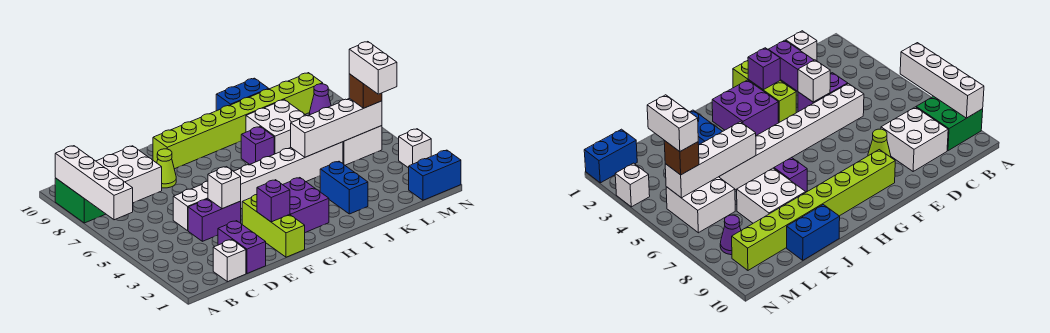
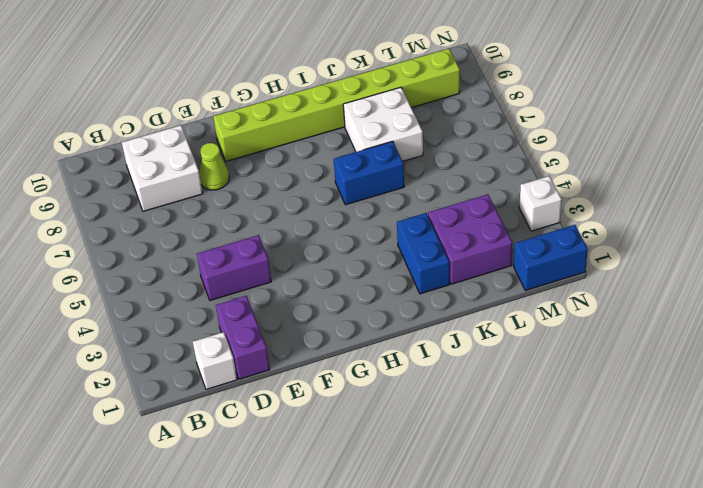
blue brick I6:J6 level 1 -> blue brick J10:K10 level 1
purple brick K2:L3 level 1 -> purple brick G2:H3 level 1
none -> green brick A8:B9 level 1
none -> white brick D5:K5 level 1
none -> lime brick F1:F3 level 1

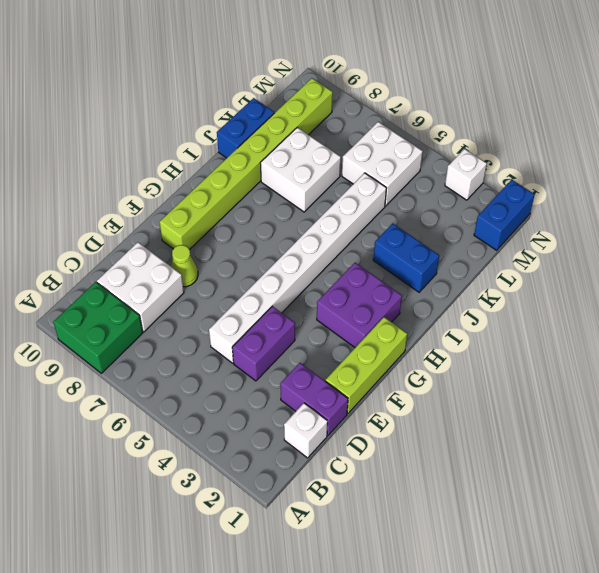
lime brick E1:G1 level 1 -> lime brick F1:F3 level 1
none -> purple brick I7 level 1
none -> purple cone M8 level 1
none -> white brick A6:A9 level 2

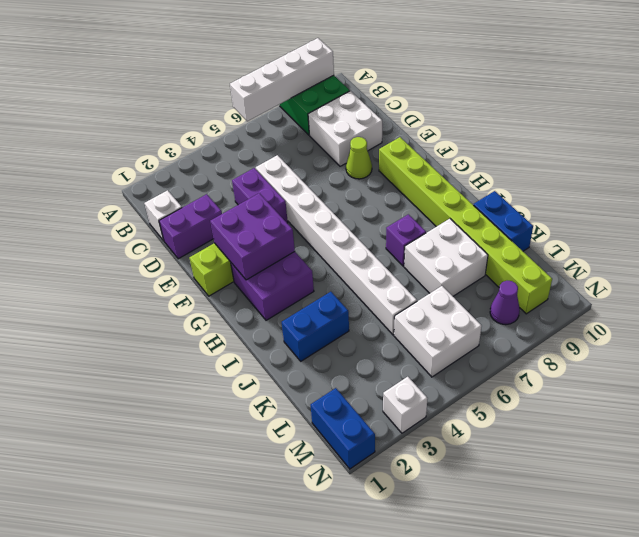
purple brick F2:G3 level 2 -> purple brick F2 level 2
none -> white brick E4 level 2
none -> white brick J5:M5 level 2
none -> brown brick M5 level 3

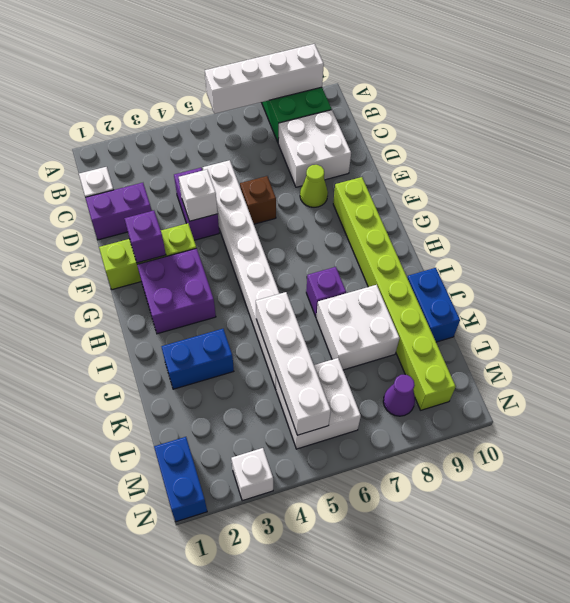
brown brick E6 level 1 -> brown brick M5 level 3
none -> white brick M4:M5 level 4

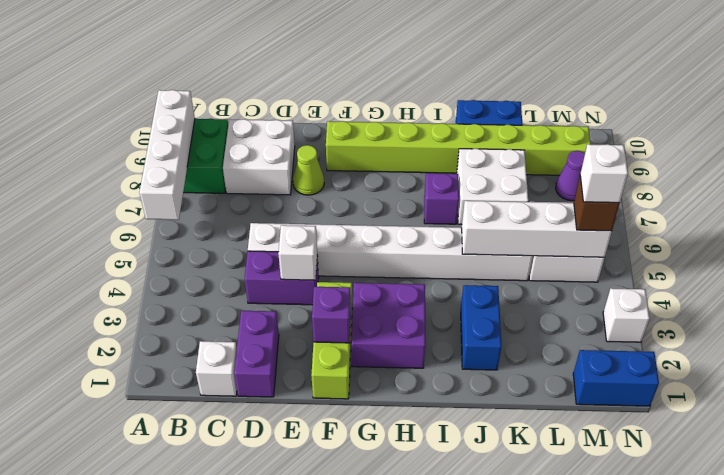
white brick M5 level 4 -> white brick M4:M5 level 4

